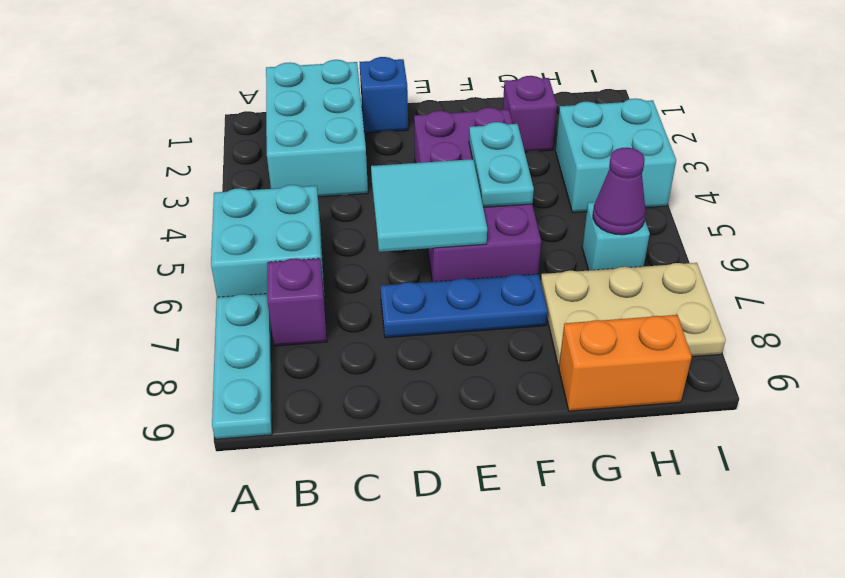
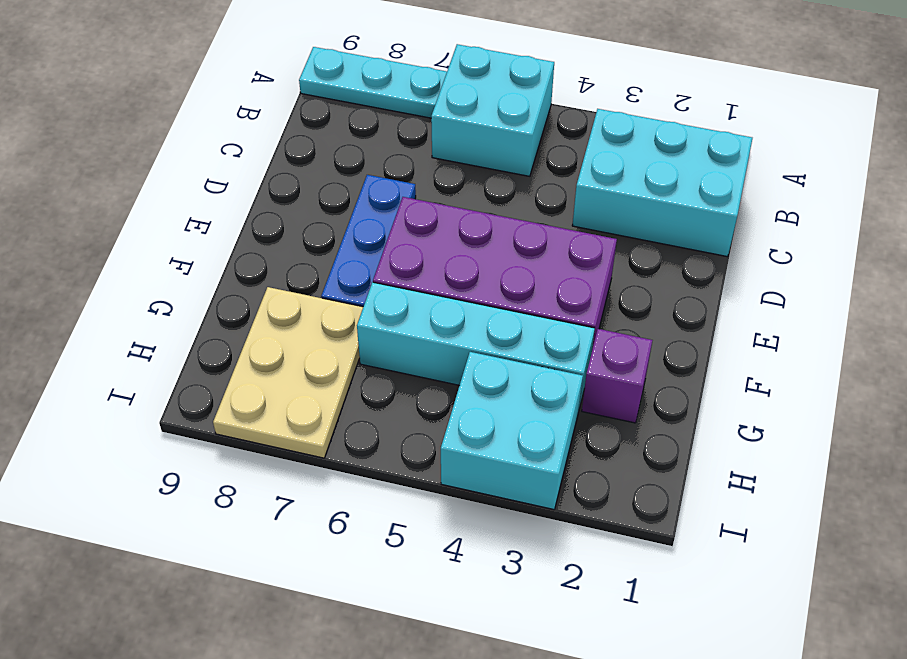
cyan brick G3:G6 level 1 -> none
none -> purple brick B7 level 1
none -> blue brick D1 level 1
none -> orange brick G9:H9 level 1

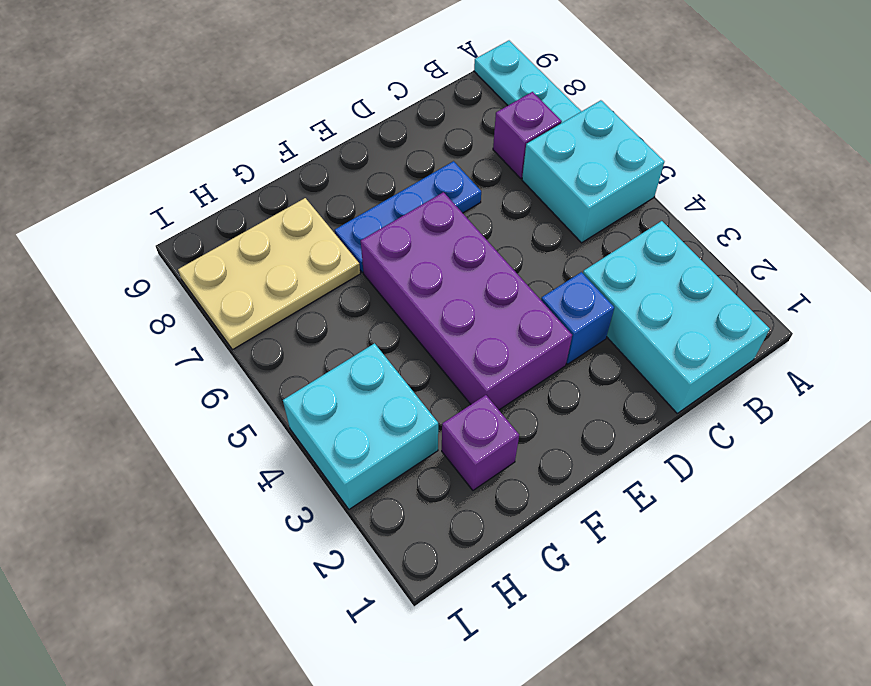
blue brick D3 level 1 -> blue brick D1 level 1
none -> orange brick G9:H9 level 1
none -> cyan brick H6 level 1
none -> cyan tile D5:E6 level 2

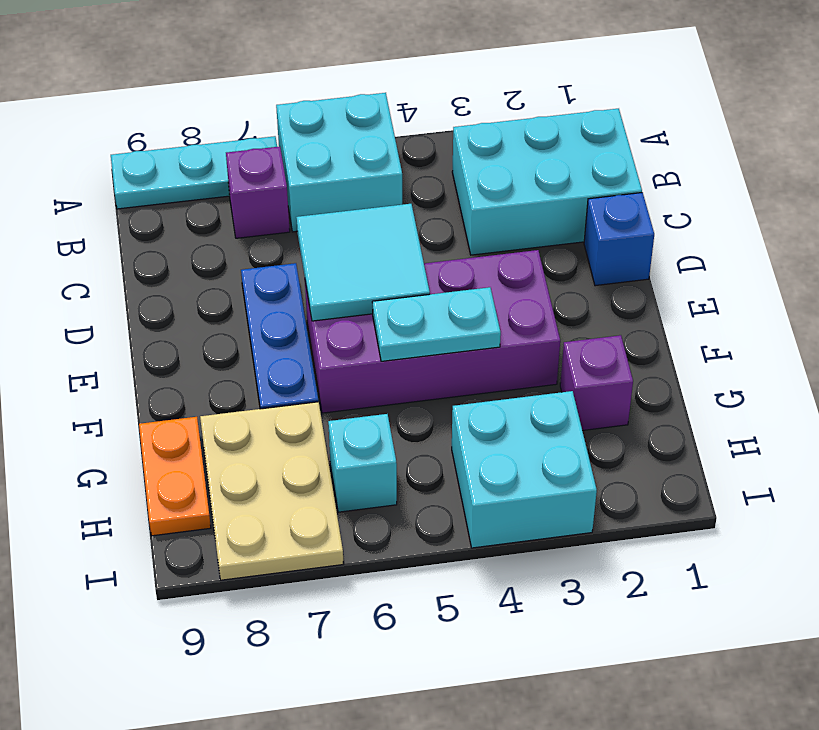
orange plate G9:H9 level 1 -> orange brick G9:H9 level 1
none -> purple cone H6 level 2

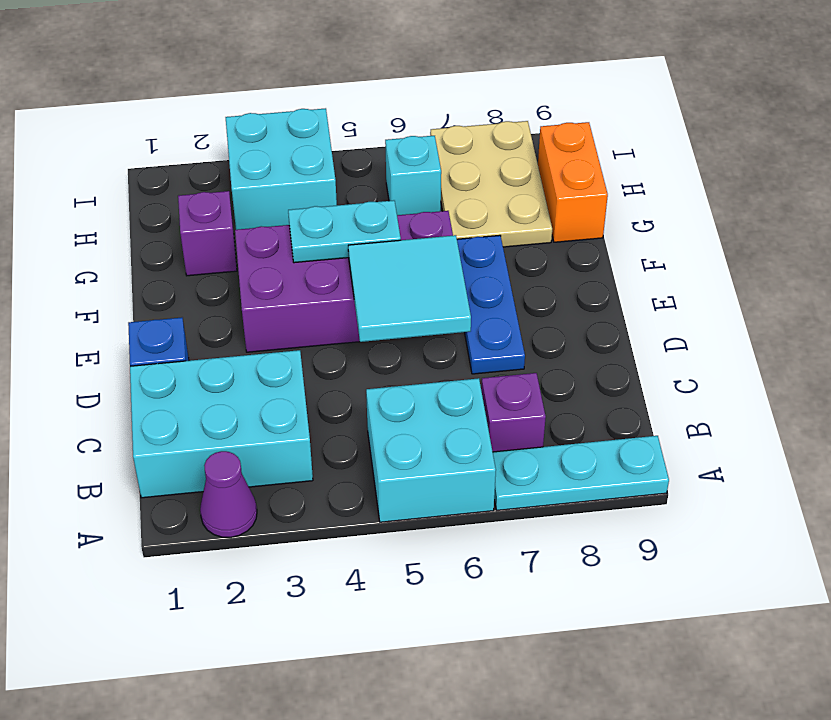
purple cone A2 level 1 -> purple cone H6 level 2

